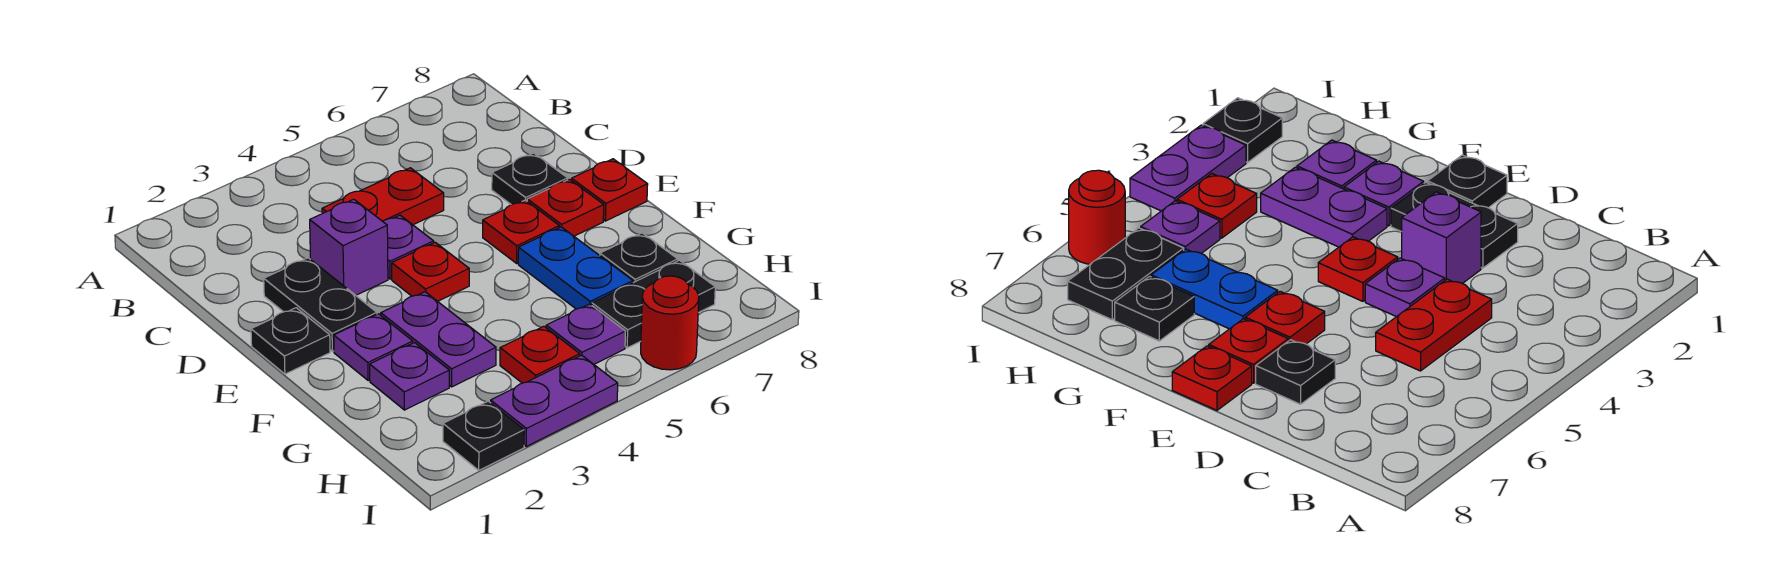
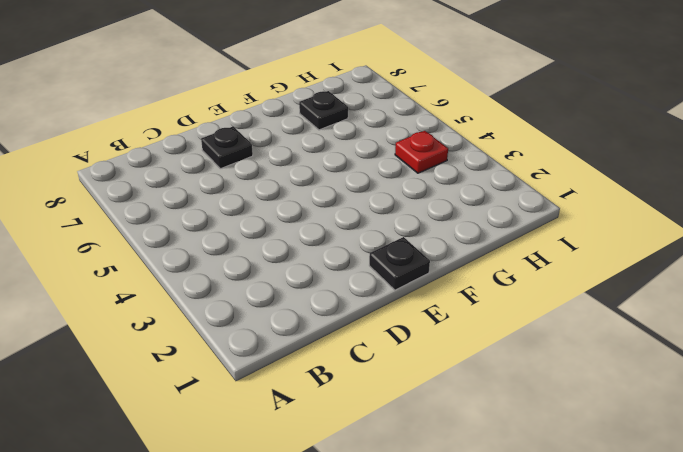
none -> red plate C4:C5 level 1
none -> black plate D2:E2 level 1
none -> purple brick D3 level 1

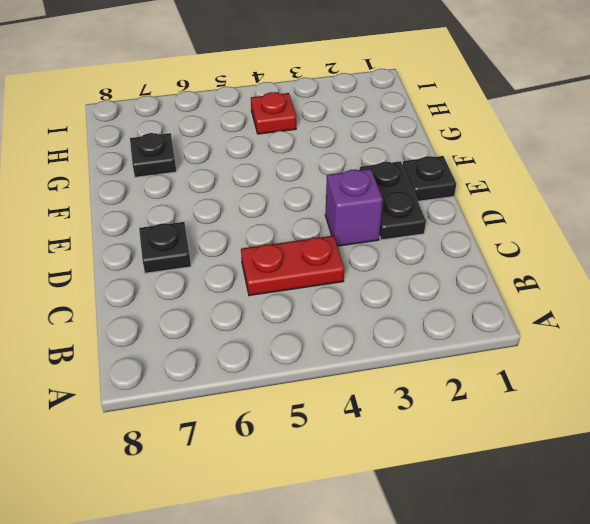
none -> purple plate D4 level 1
none -> red plate E4 level 1
none -> red plate E6 level 1

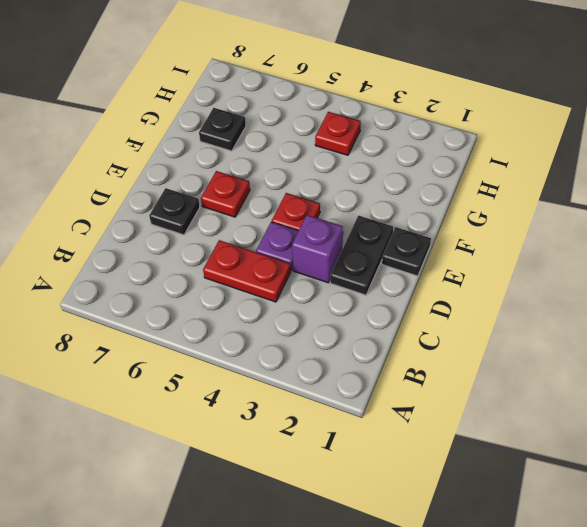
none -> red plate E7 level 1
none -> red plate E8 level 1
none -> purple plate F2 level 1

